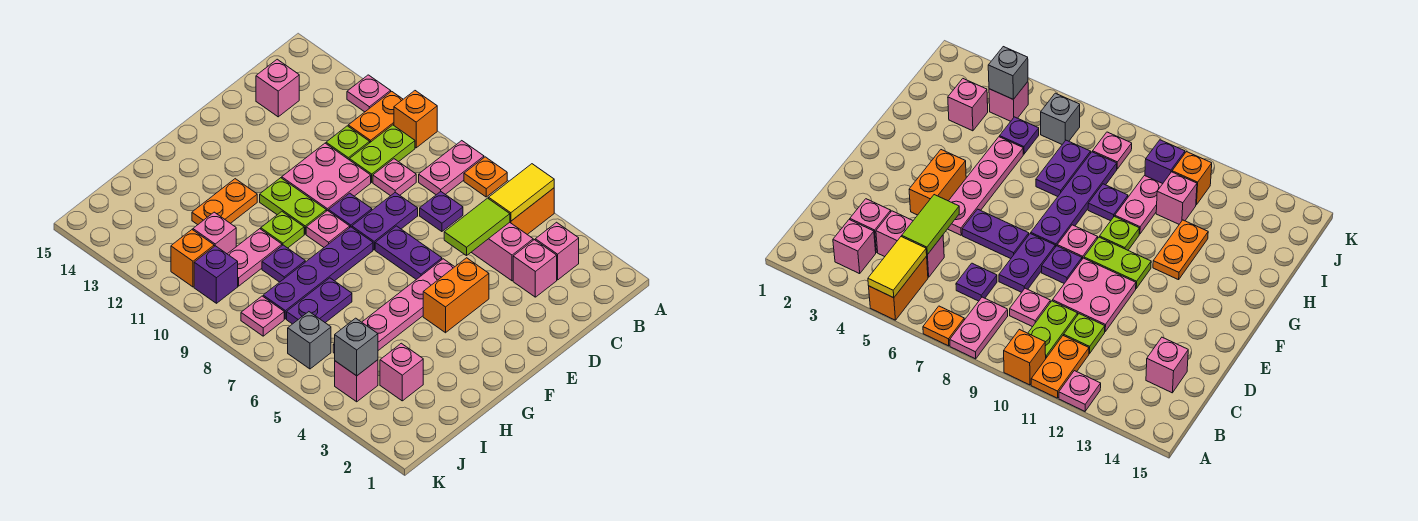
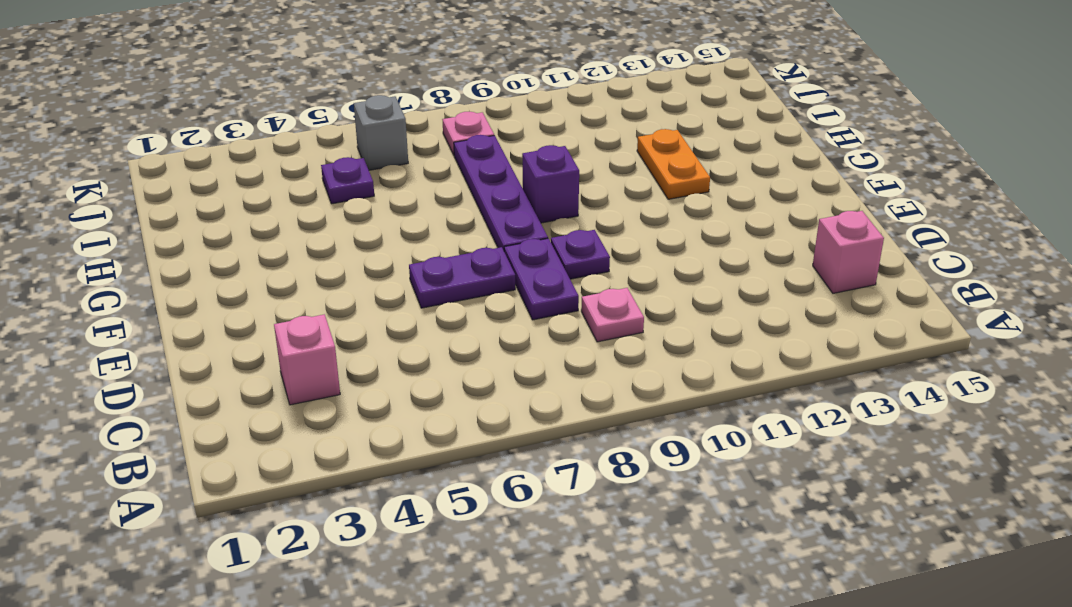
purple brick G9 level 1 -> purple brick J10 level 1
none -> orange brick A5:B5 level 1
none -> orange plate A7 level 1
none -> pink plate A8:B8 level 1
none -> orange brick A10 level 1

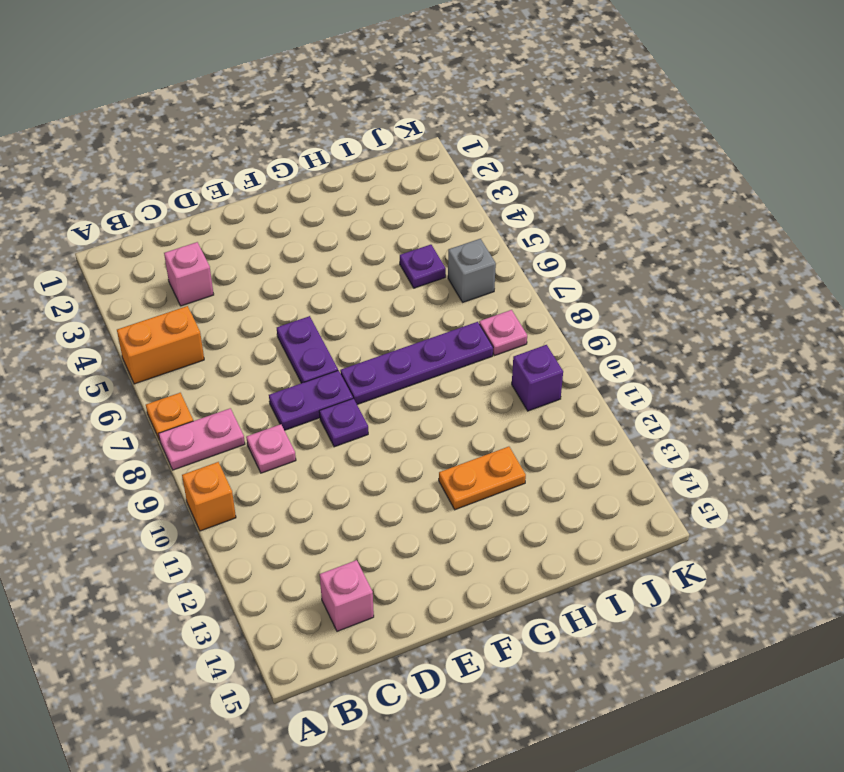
none -> orange plate A11:B11 level 1
none -> pink plate A12 level 1
none -> pink brick B3 level 1
none -> lime plate B10:C10 level 1

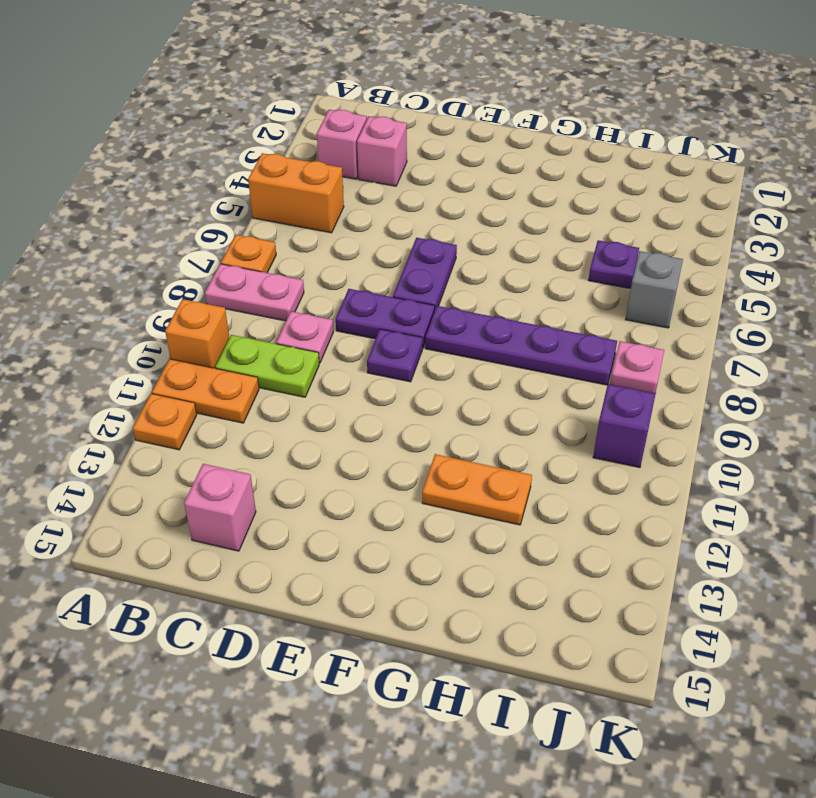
orange plate A12 level 1 -> pink plate A12 level 1
none -> pink brick C4:C5 level 1
none -> purple plate C7 level 1
none -> lime plate C11 level 1
none -> pink plate D10:E11 level 1

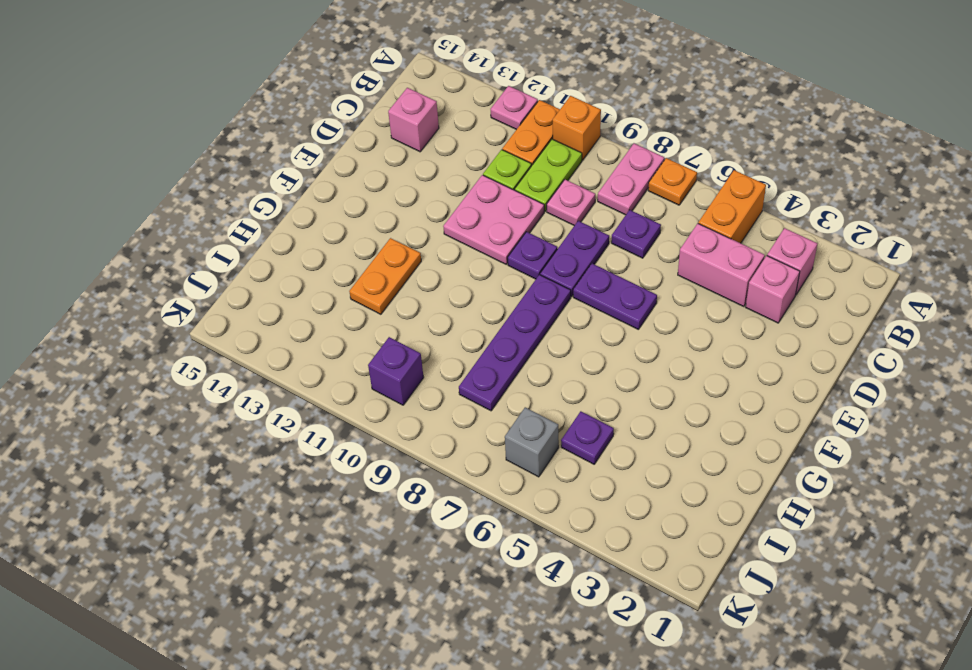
none -> orange brick E4:F4 level 1
none -> pink plate E5:H5 level 1
none -> pink plate F9 level 1
none -> lime plate F10:F11 level 1

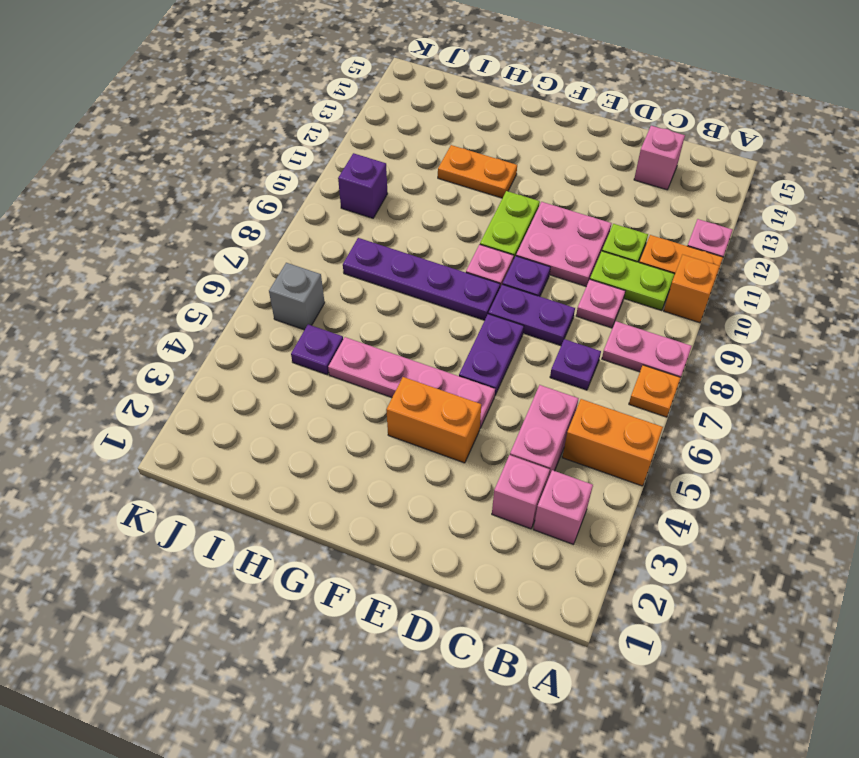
none -> lime plate G10 level 1
none -> purple plate H7:I7 level 1
none -> purple plate H9 level 1
none -> pink plate H10:I10 level 1

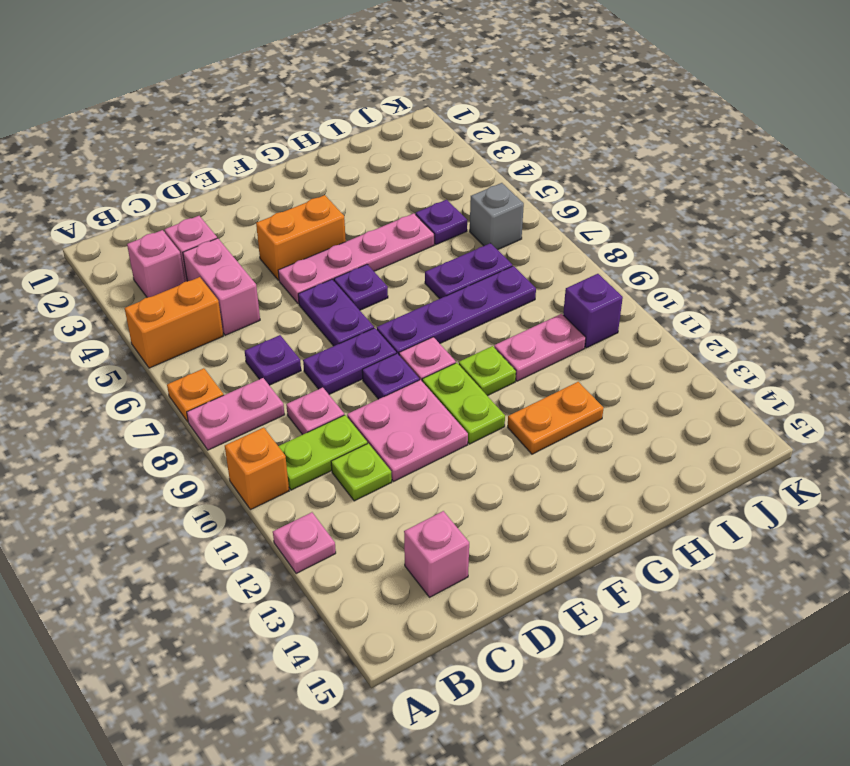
purple plate F6 level 1 -> purple plate H9 level 1
none -> orange plate A11:B11 level 1
none -> pink brick I3 level 1
none -> pink brick I11 level 1
none -> pink brick J4 level 1

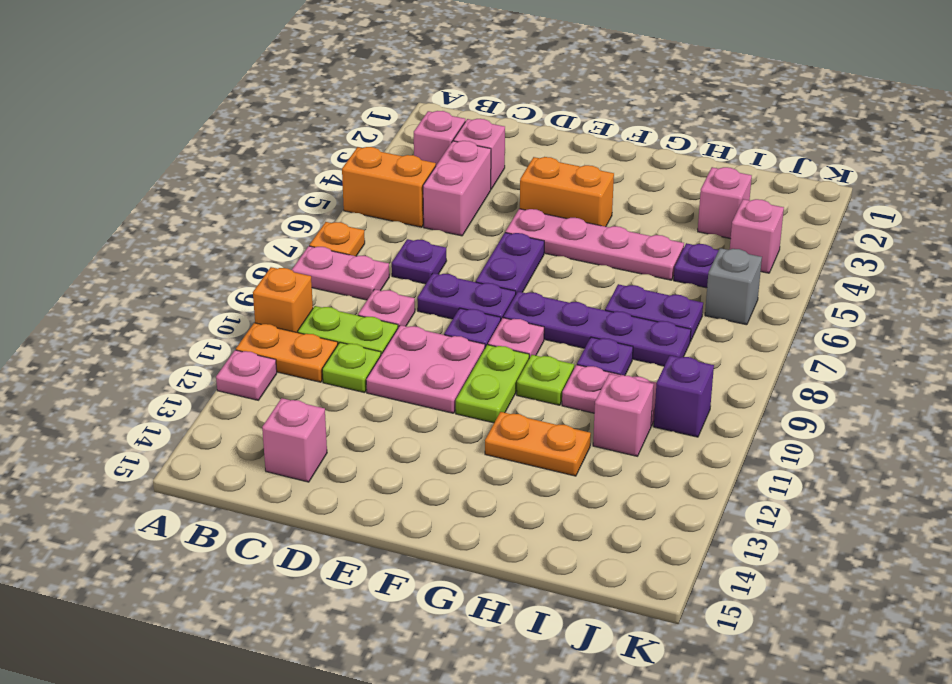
none -> pink plate J8 level 1
none -> orange brick J11 level 1
none -> yellow tile A5:B5 level 2
none -> lime tile C5:D5 level 2

